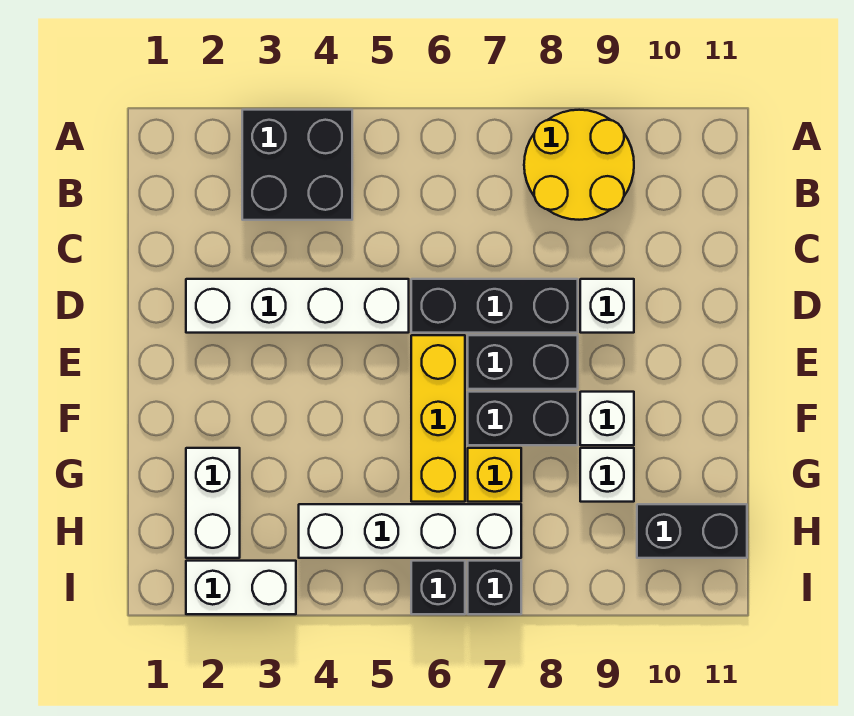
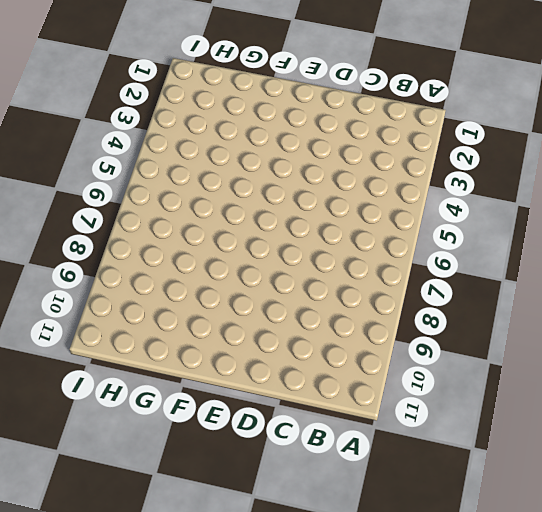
none -> black brick A3:B4 level 1
none -> yellow round brick A8:B9 level 1
none -> white brick D2:D5 level 1

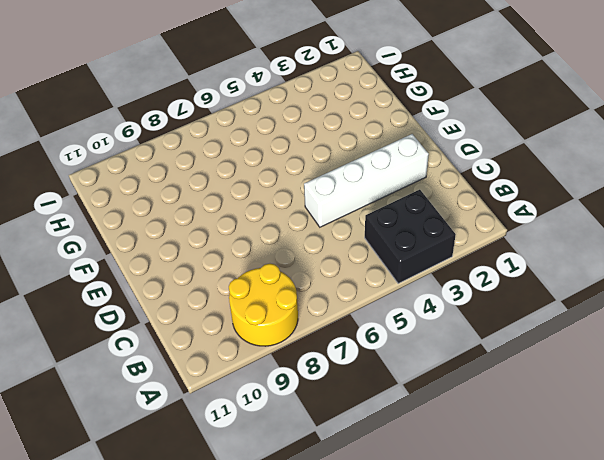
none -> black brick D6:D8 level 1
none -> white brick D9 level 1
none -> yellow brick E6:G6 level 1

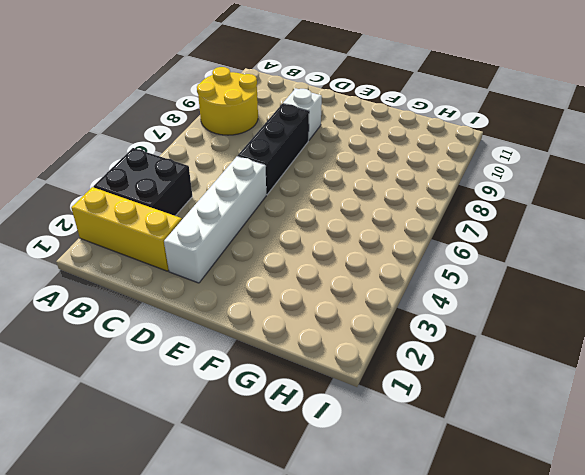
yellow brick A2:C2 level 1 -> yellow brick E6:G6 level 1
none -> black brick E7:E8 level 1
none -> black brick F7:F8 level 1
none -> white brick F9 level 1

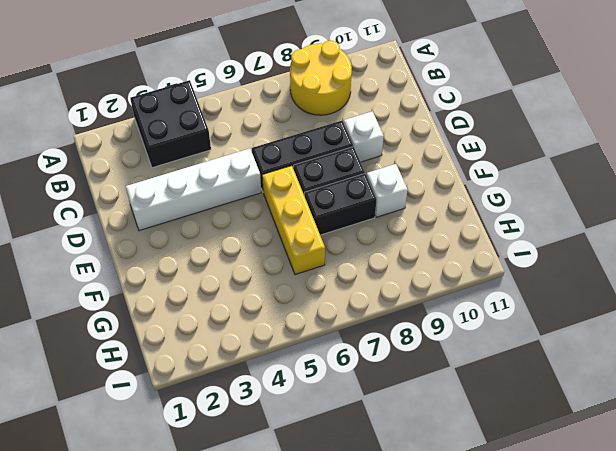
none -> white brick G2:H2 level 1
none -> yellow brick G7 level 1
none -> white brick G9 level 1

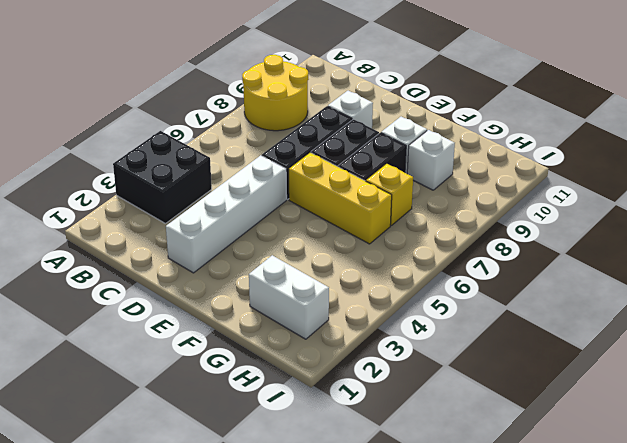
none -> white brick H4:H7 level 1
none -> black brick H10:H11 level 1
none -> white brick I2:I3 level 1

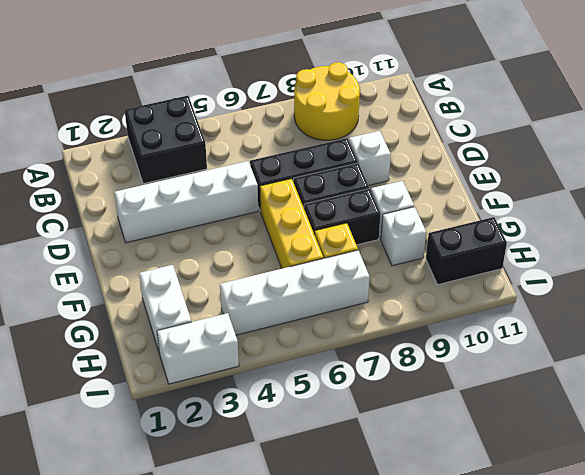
none -> black brick I6 level 1
none -> black brick I7 level 1

